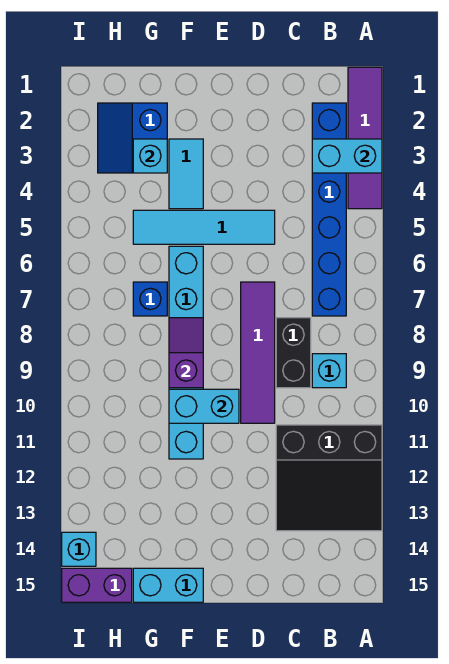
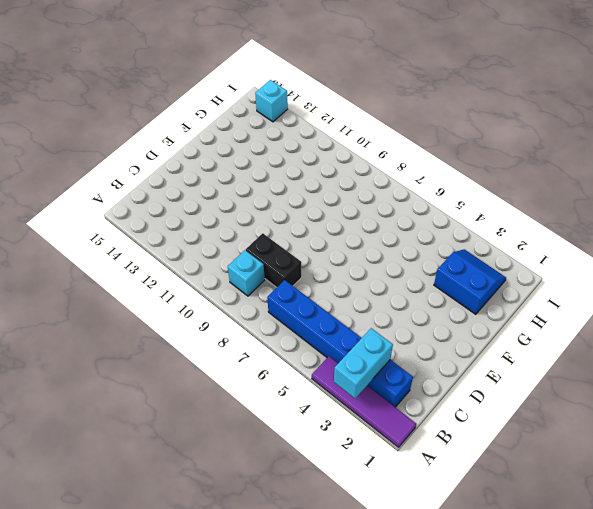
none -> black slope A11:C13 level 1 top 11
none -> cyan tile D5:G5 level 1
none -> purple tile D7:D10 level 1

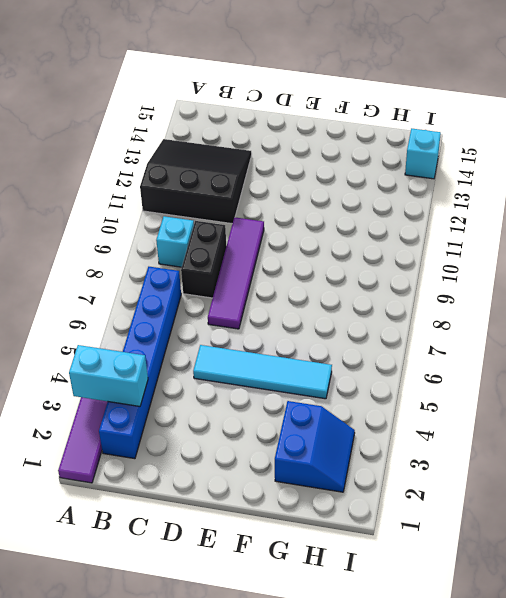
none -> cyan tile F3:F4 level 1
none -> cyan brick F6:F11 level 1
none -> cyan brick F15:G15 level 1

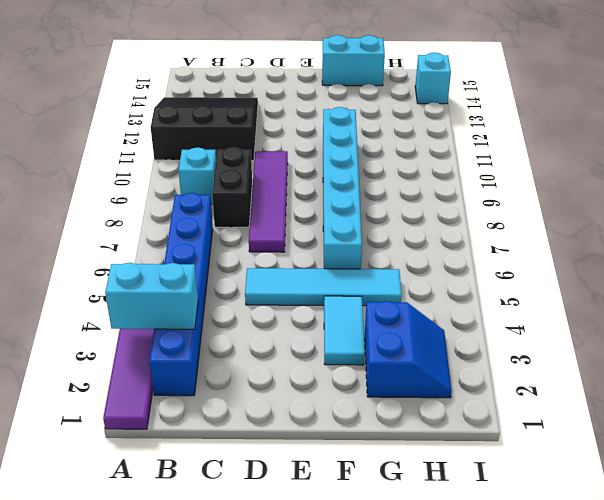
none -> blue brick G7 level 1
none -> purple brick H15:I15 level 1
none -> cyan brick E10:F10 level 2

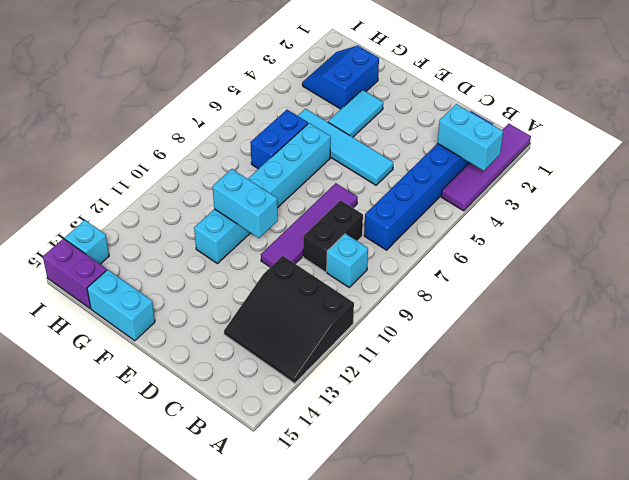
blue brick G6:G7 level 1 -> blue brick G7 level 1
none -> purple slope F8:F9 level 2 top 9
none -> cyan brick G3 level 2

